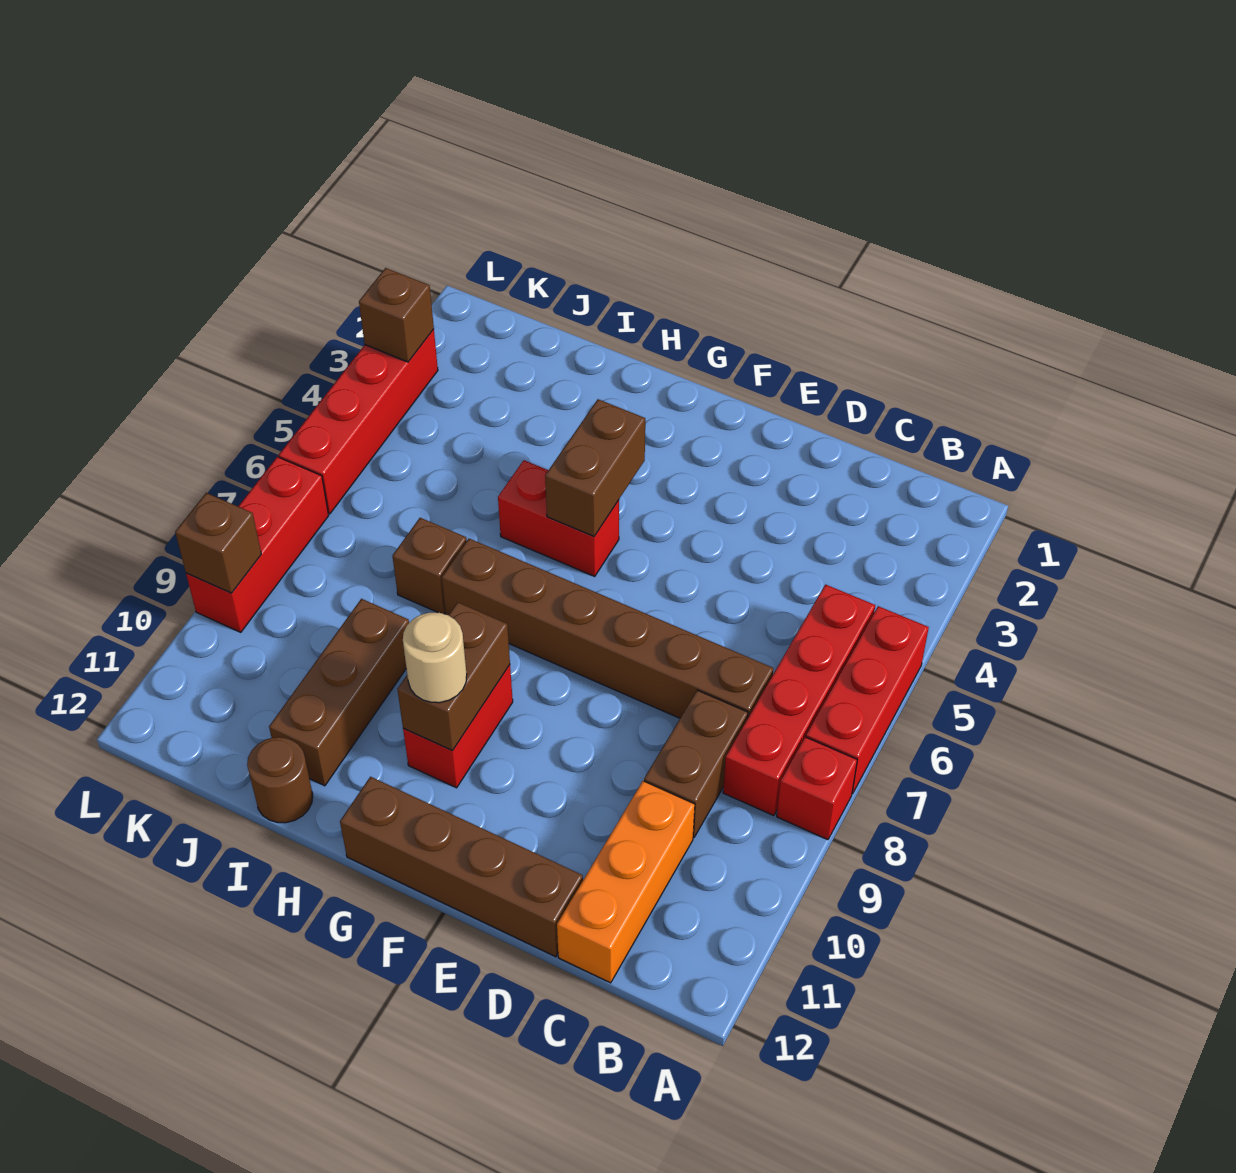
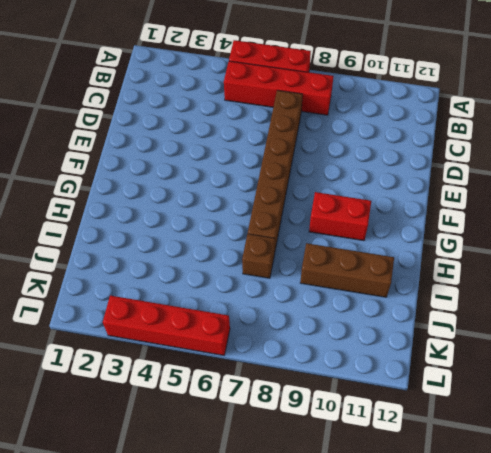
none -> red brick A8 level 1
none -> brown brick C8:C9 level 1
none -> orange brick C10:C12 level 1

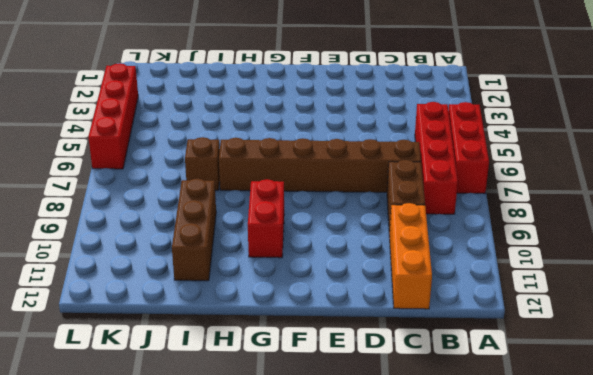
none -> red brick A8 level 1
none -> brown brick D12:G12 level 1
none -> red brick G5:H5 level 1

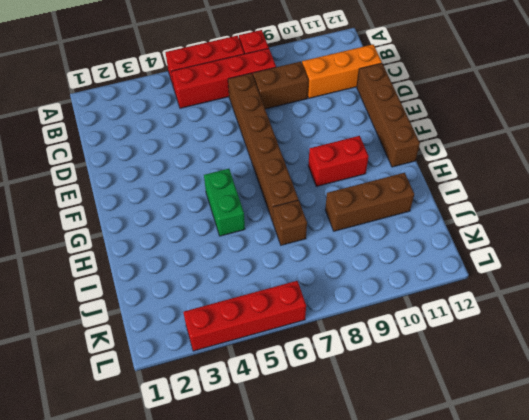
green brick G5:H5 level 1 -> red brick G5:H5 level 1
none -> brown round brick I12 level 1
none -> red brick L7:L9 level 1
none -> brown brick G4:G5 level 2

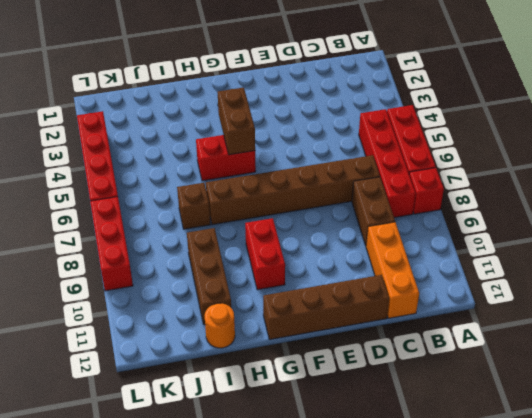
orange round brick I12 level 1 -> brown round brick I12 level 1
none -> brown brick G9:G10 level 2
none -> brown brick L3 level 2
none -> brown brick L9 level 2

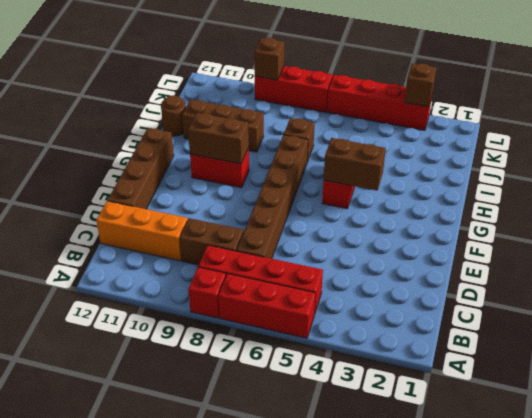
none -> tan round brick G10 level 3

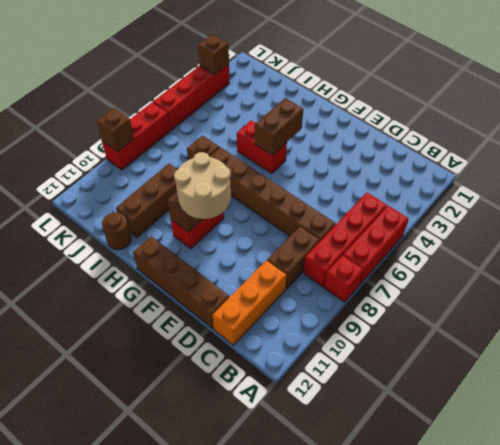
tan round brick F9:G10 level 3 -> tan round brick G10 level 3

